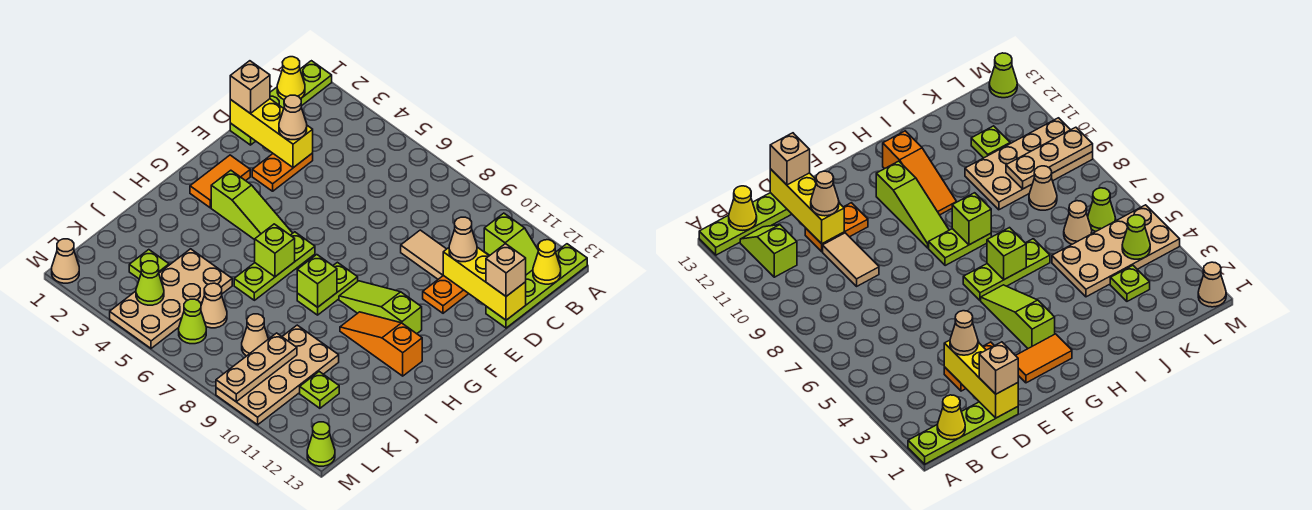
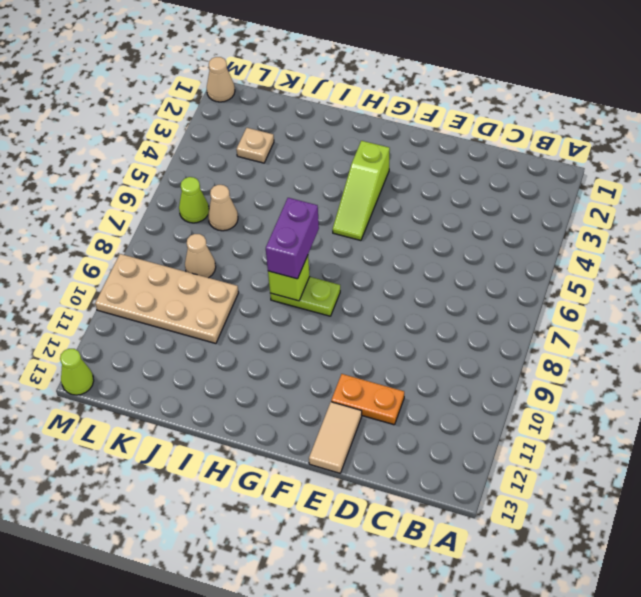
tan tile E12:E13 level 1 -> tan tile D9:D10 level 1
purple brick H7:H8 level 3 -> none
tan plate K3 level 1 -> lime plate K3 level 1
none -> lime plate A1:D1 level 1
none -> lime plate A13:D13 level 1
none -> lime slope B11:B12 level 1 top 11
none -> orange plate D3:E3 level 1

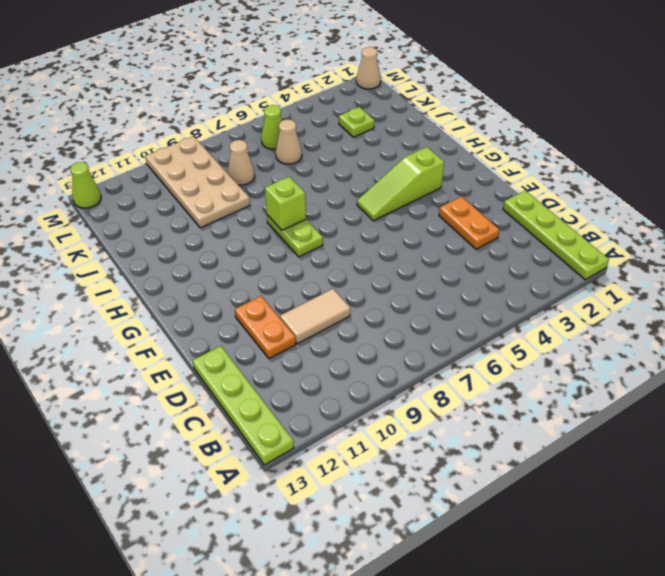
none -> lime slope B11:B12 level 1 top 11
none -> orange tile F2:G2 level 1
none -> lime plate G6:I6 level 1
none -> lime slope G9:G11 level 1 top 11

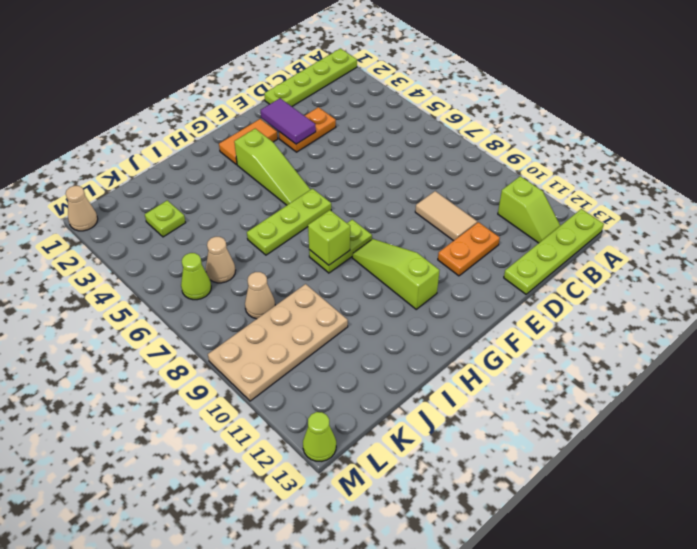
purple tile E2:E3 level 2 -> none
none -> orange slope H10:H12 level 1 top 12
none -> tan plate J4:M5 level 1
none -> lime plate K11 level 1
none -> yellow cone B1 level 2

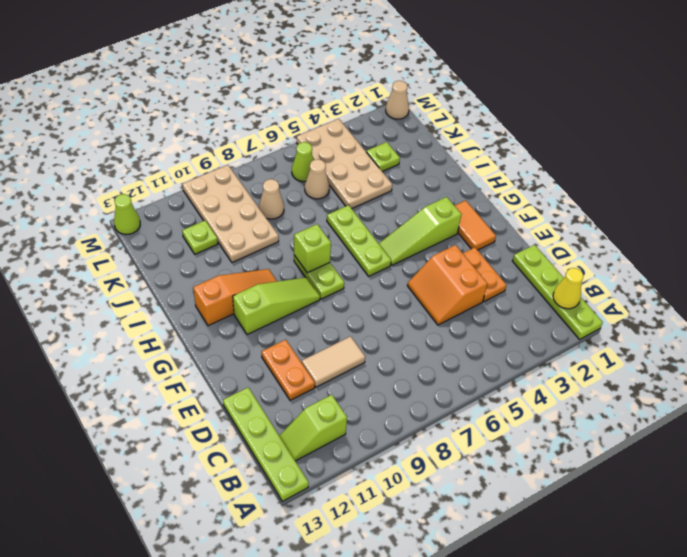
orange slope D4:E5 level 1 top 4 -> none
none -> yellow cone B13 level 2
none -> yellow brick D1:D3 level 2
none -> yellow brick D11:D13 level 2
none -> lime brick H6 level 2

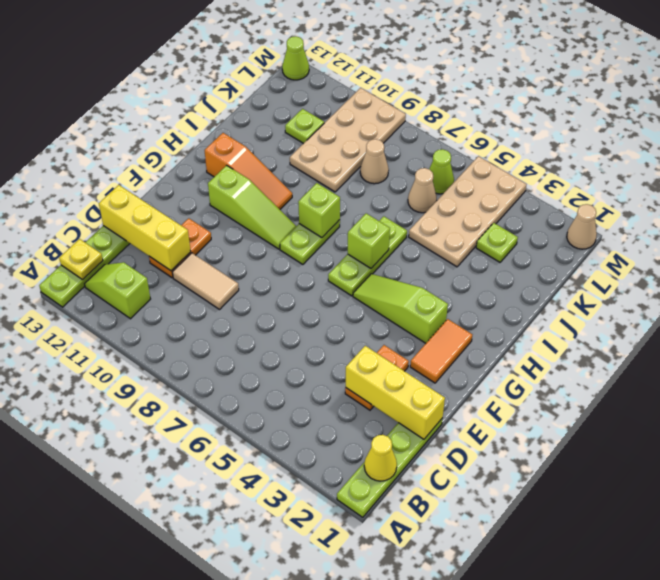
yellow plate B13 level 2 -> yellow cone B13 level 2
none -> tan plate K9:M9 level 2
none -> lime cone L4 level 2
none -> tan brick D1 level 3
none -> tan cone D3 level 3

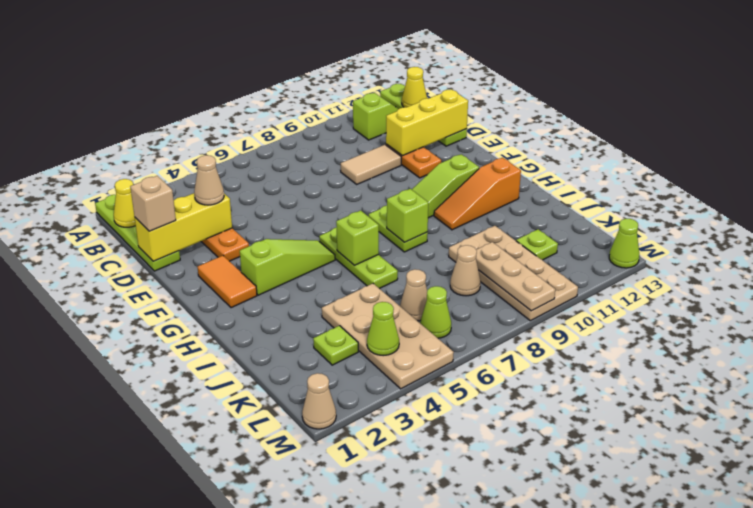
none -> tan cone D11 level 3
none -> tan brick D13 level 3

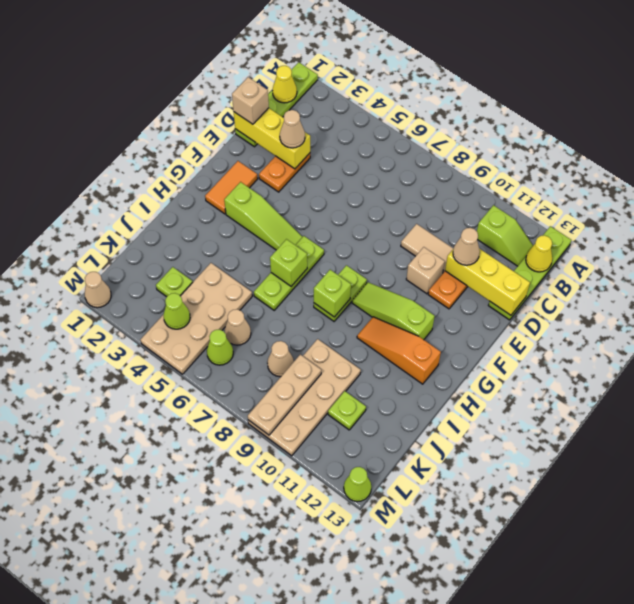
tan brick E10 level 1 -> tan brick D13 level 3

